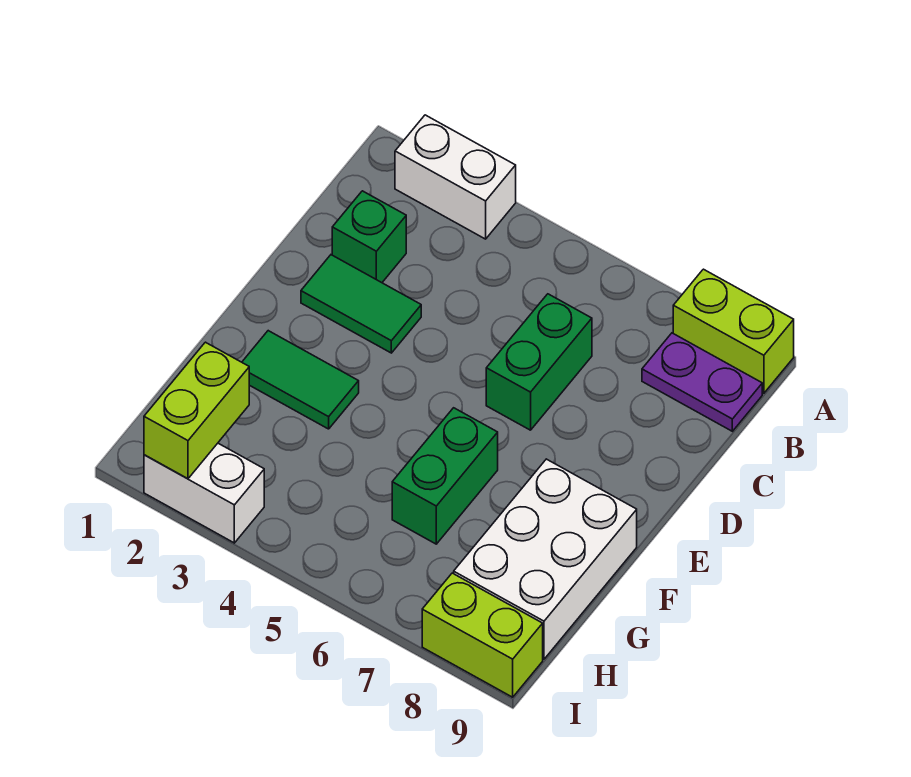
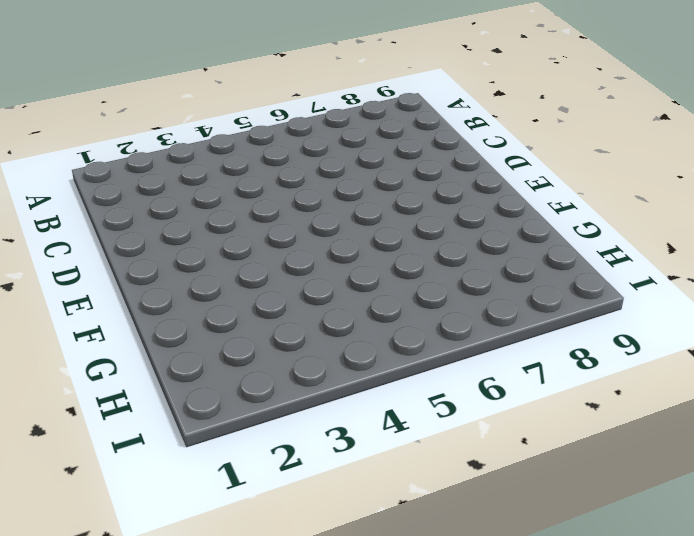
none -> white brick A2:A3 level 1
none -> lime brick A8:A9 level 1
none -> purple plate B8:B9 level 1

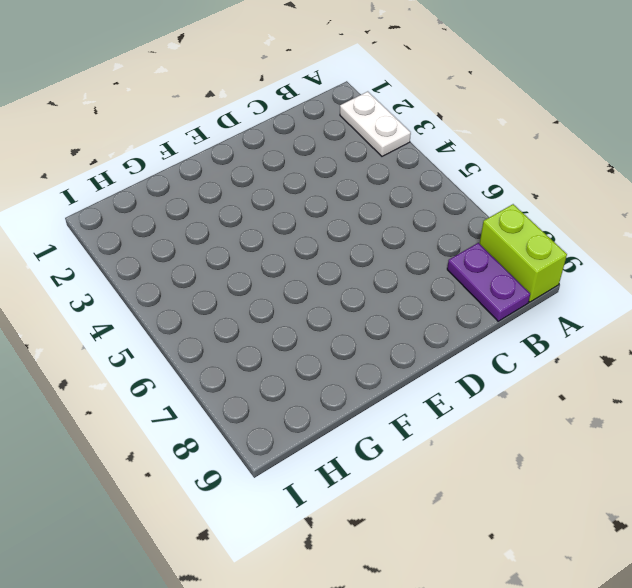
white plate A2:A3 level 1 -> white brick A2:A3 level 1
none -> green brick C2 level 1
none -> green brick C6:D6 level 1
none -> green tile D2:D3 level 1

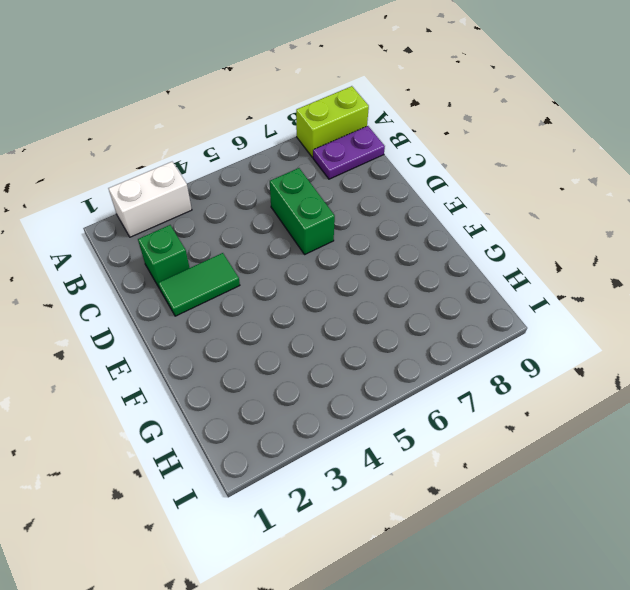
none -> green tile F2:F3 level 1
none -> green brick F6:G6 level 1
none -> white brick F8:H9 level 1

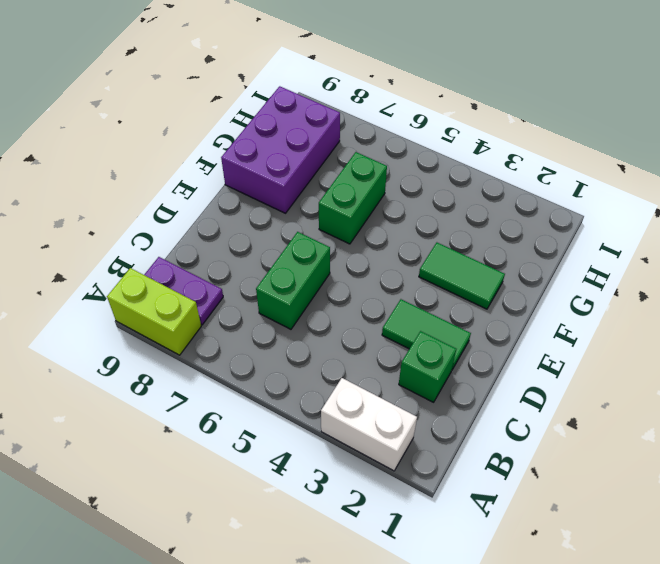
purple brick F8:H9 level 1 -> white brick F8:H9 level 1
none -> white brick I2:I3 level 1
none -> lime brick I8:I9 level 1
none -> lime brick H2:I2 level 2

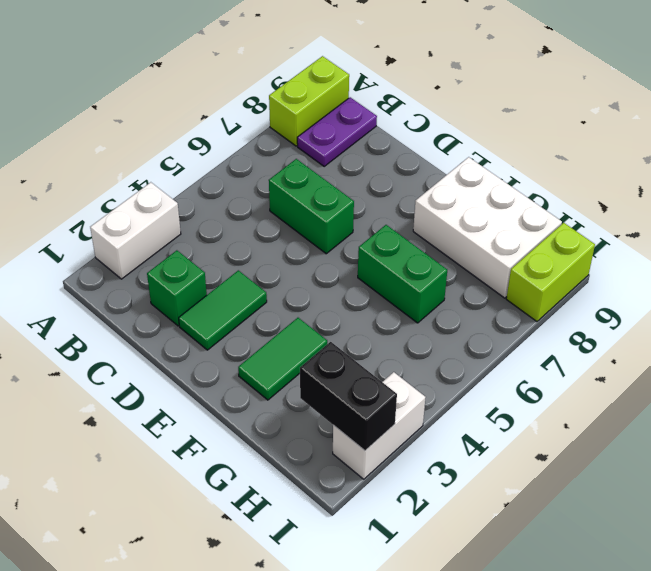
black brick H2:I2 level 2 -> lime brick H2:I2 level 2

